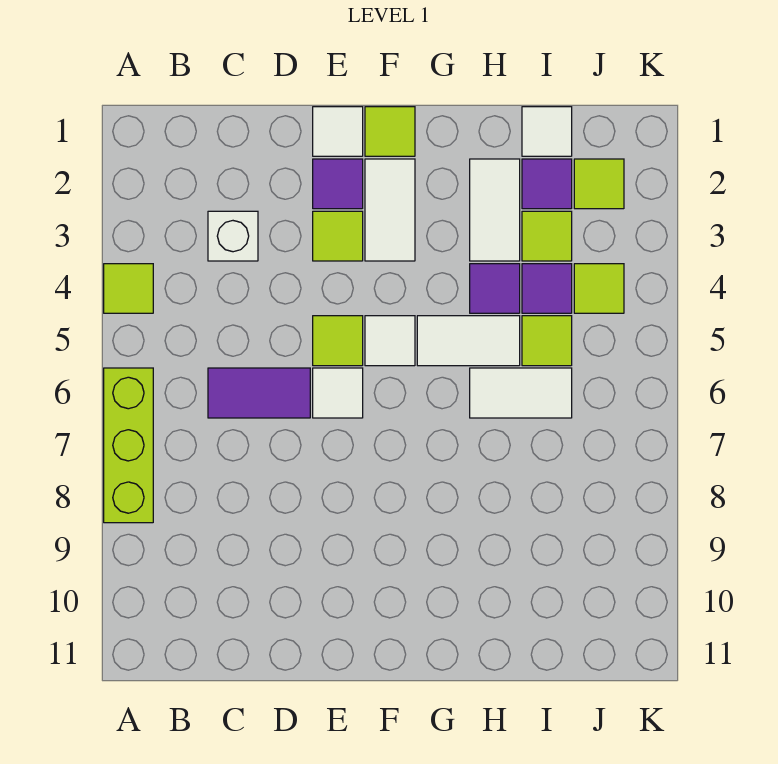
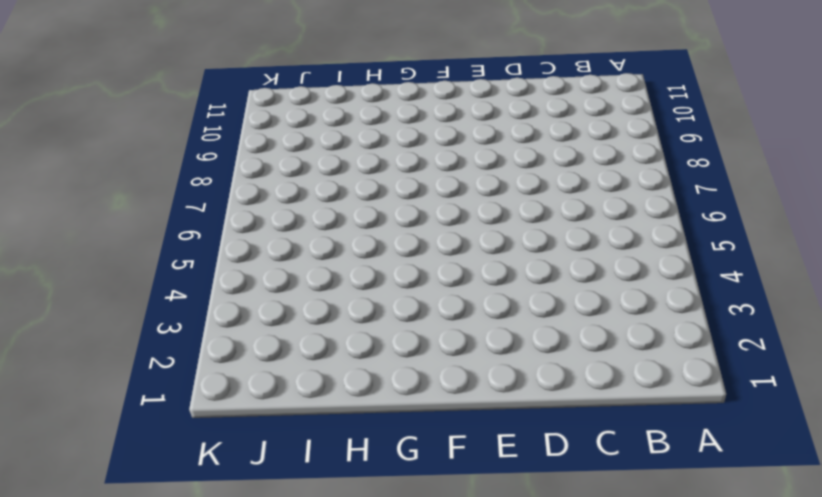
none -> lime tile A4 level 1
none -> lime brick A6:A8 level 1
none -> white brick C3 level 1

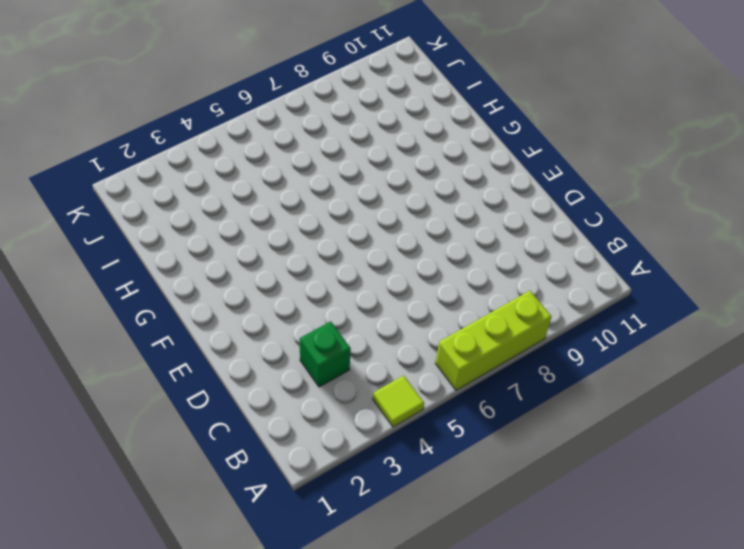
green brick C3 level 1 -> white brick C3 level 1
none -> purple tile C6:D6 level 1
none -> white tile E1 level 1
none -> purple tile E2 level 1

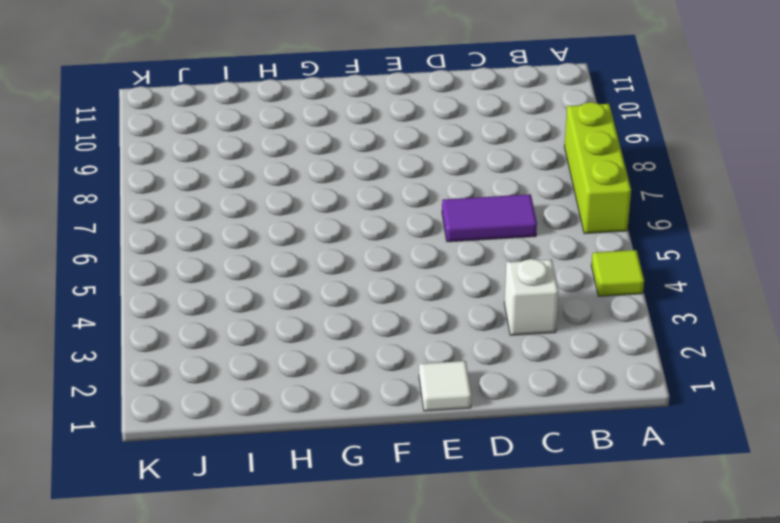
none -> purple tile E2 level 1
none -> lime tile E3 level 1
none -> lime tile E5 level 1

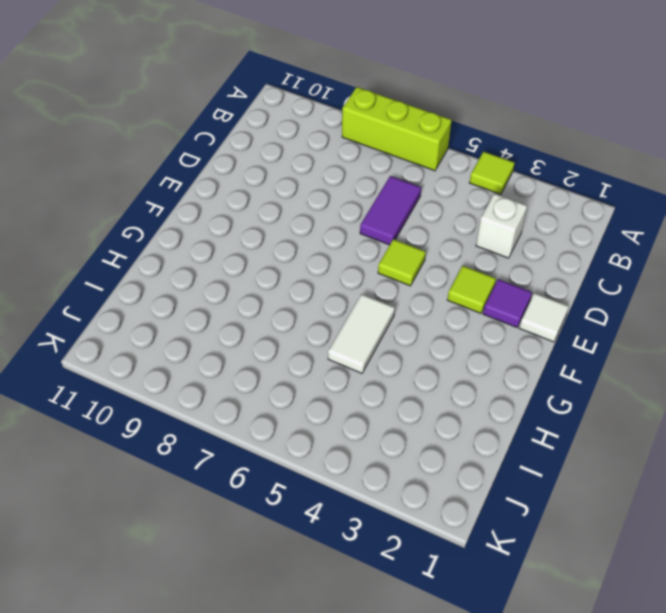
none -> white tile E6 level 1
none -> lime tile F1 level 1
none -> white tile F2:F3 level 1

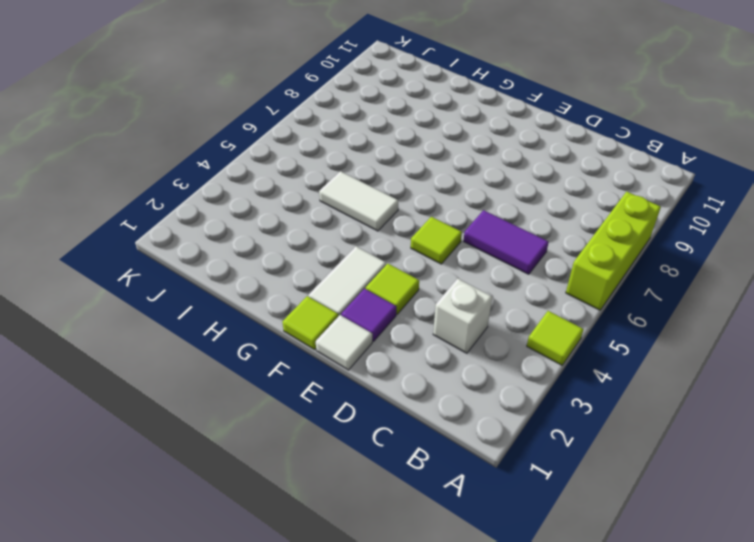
none -> white tile E6 level 1
none -> white tile F5 level 1
none -> white tile H2:H3 level 1

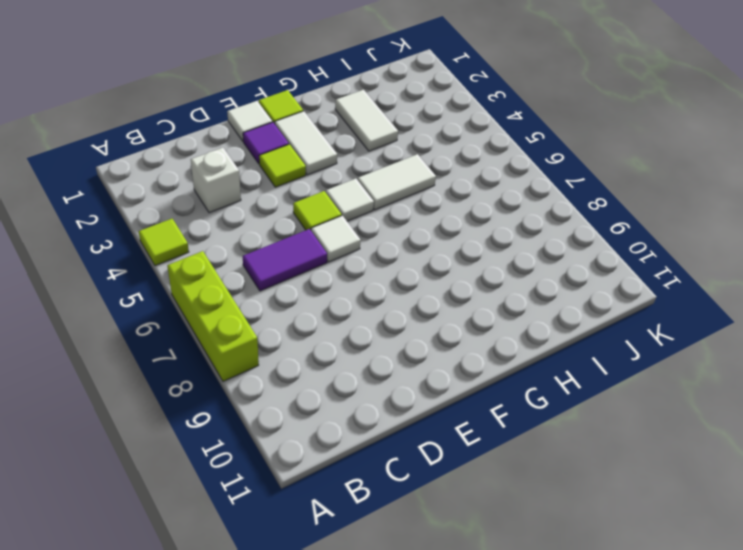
none -> purple tile H4 level 1
none -> white tile H6:I6 level 1
none -> white tile I1 level 1

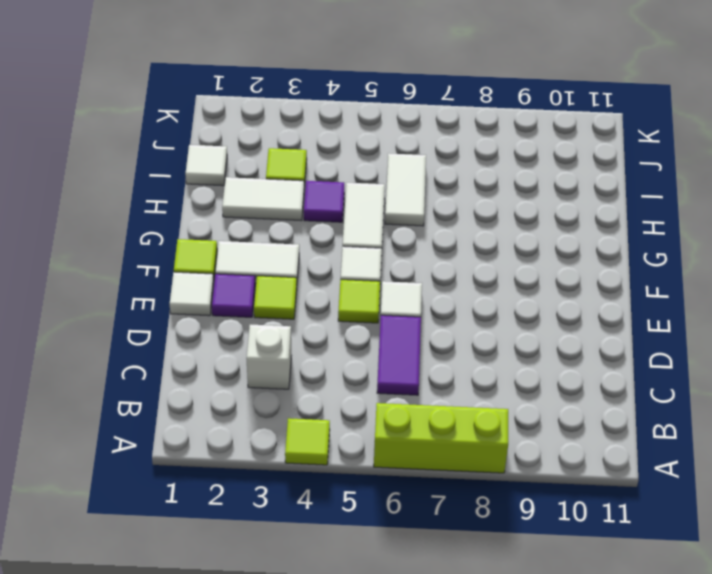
none -> purple tile I2 level 1
none -> purple tile I4 level 1
none -> lime tile I5 level 1

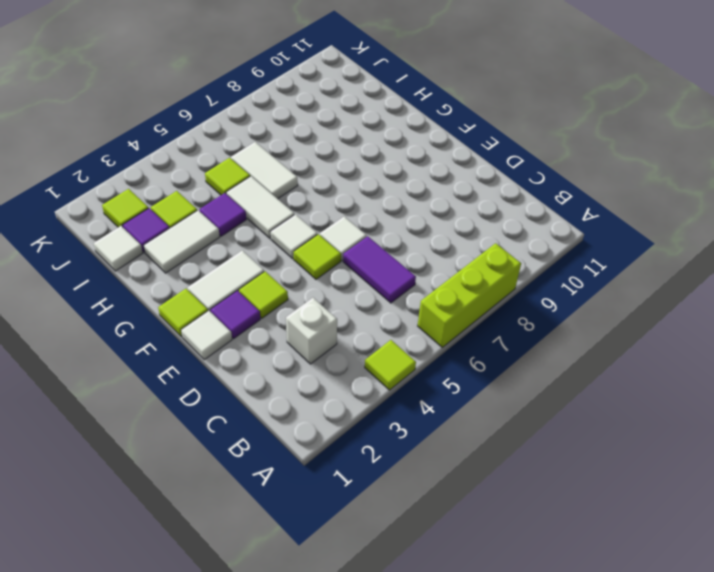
none -> purple tile I4 level 1
none -> lime tile J4 level 1

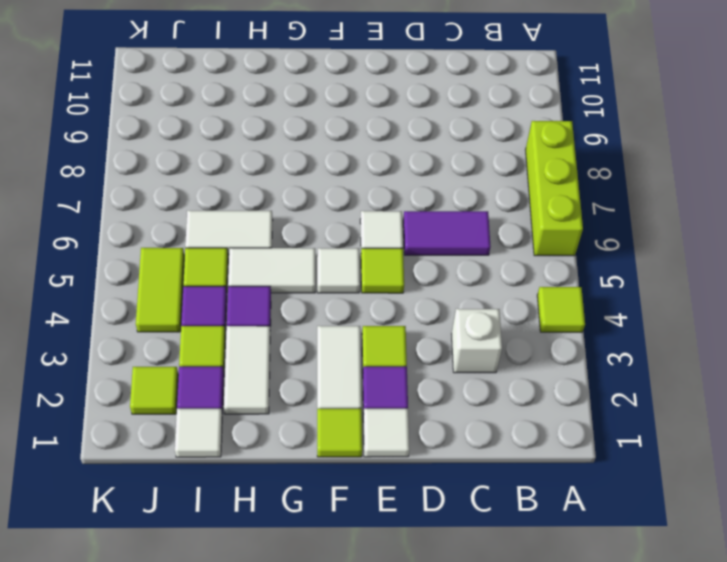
lime tile J4:J5 level 1 -> lime tile J4 level 1

